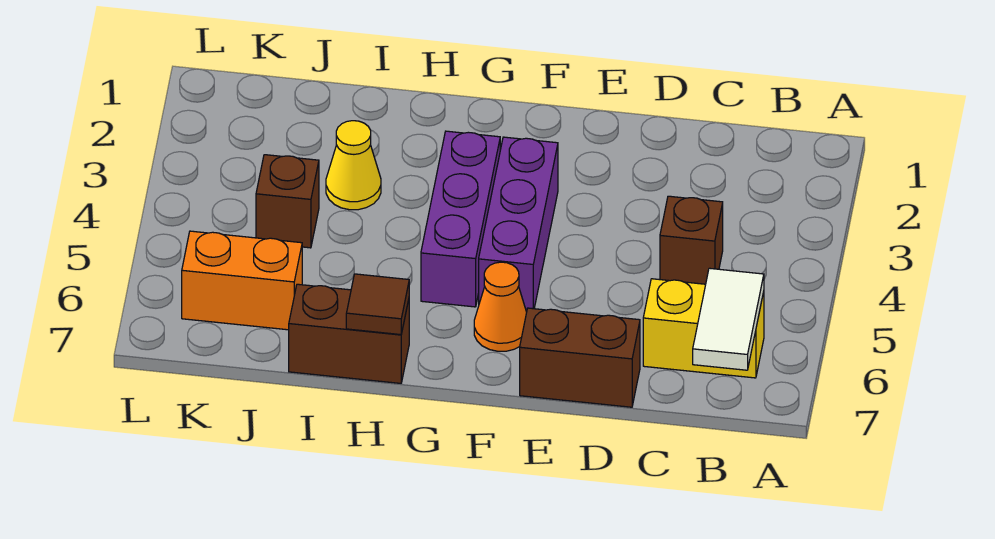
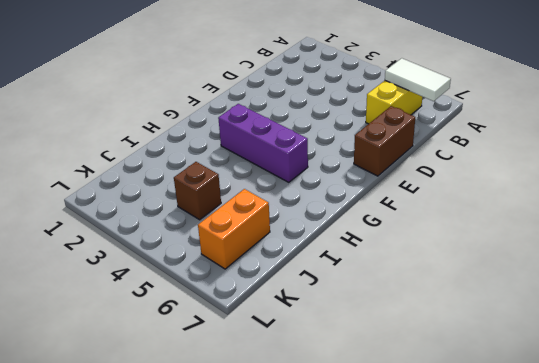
none -> brown brick C4 level 1
none -> purple brick F3:F5 level 1
none -> orange cone F6 level 1

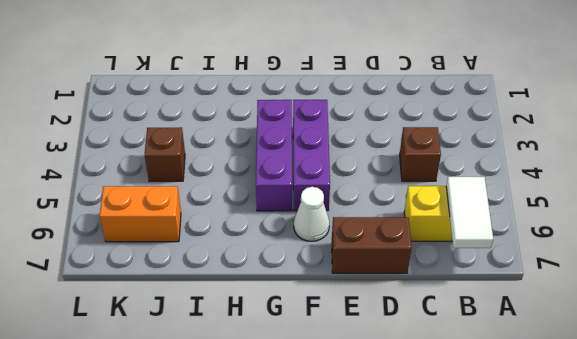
white cone F6 level 1 -> orange cone F6 level 1
none -> brown brick H7:I7 level 1
none -> yellow cone I3 level 1
none -> brown tile H7 level 2

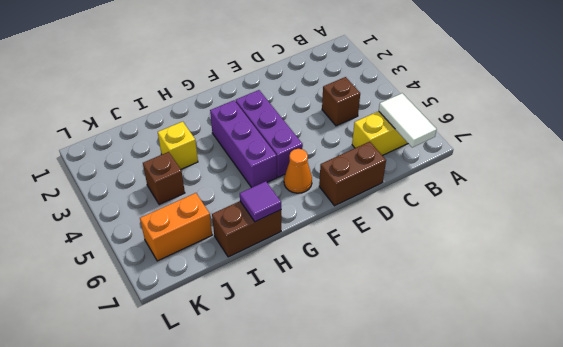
purple tile H7 level 2 -> brown tile H7 level 2
yellow brick I3 level 1 -> yellow cone I3 level 1

